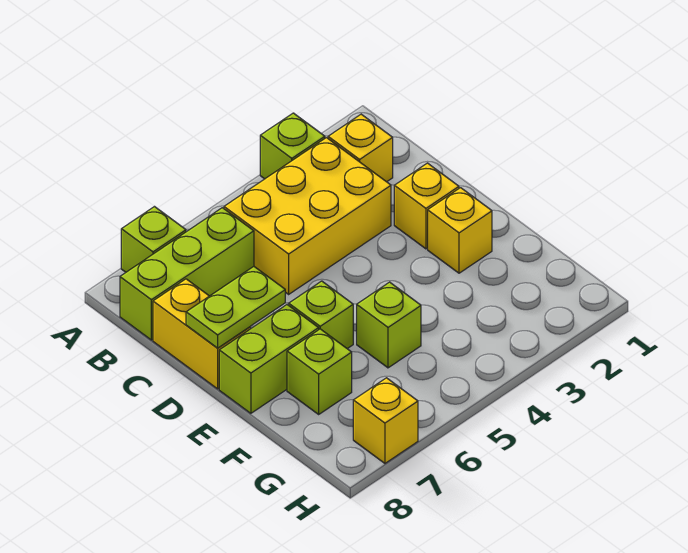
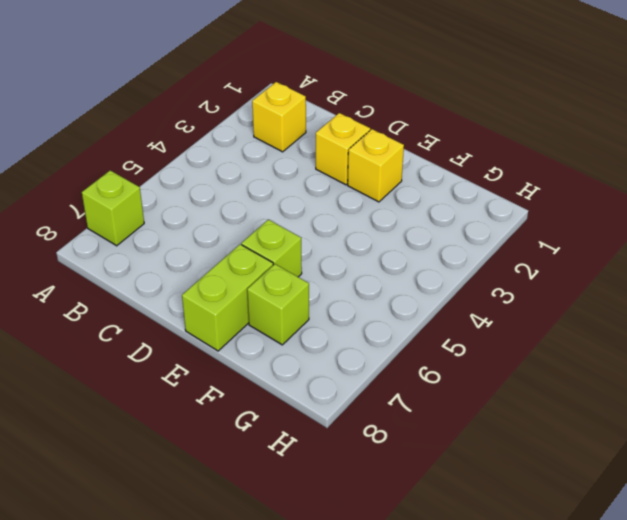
none -> lime brick A3 level 1
none -> yellow brick B3:C5 level 1
none -> lime brick B6:B8 level 1

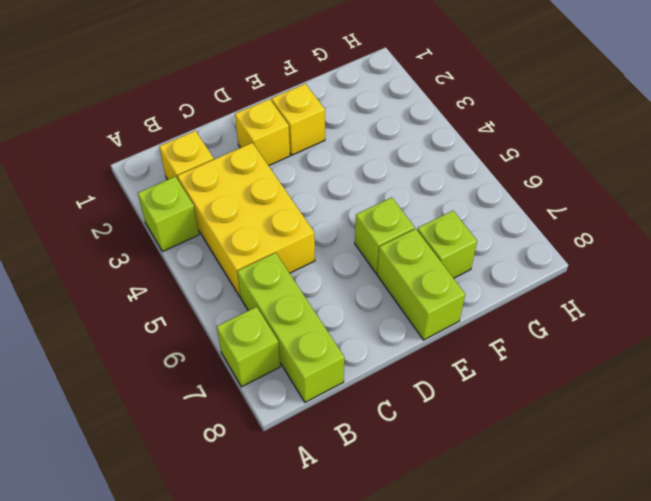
none -> yellow brick C8:D8 level 1
none -> lime brick F5 level 1
none -> yellow brick H7 level 1

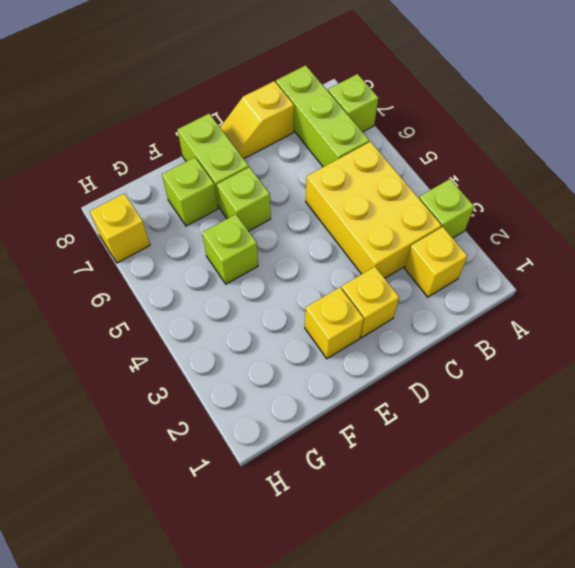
yellow slope C8:D8 level 1 top C -> yellow brick C8:D8 level 1
none -> lime plate D7:D8 level 2

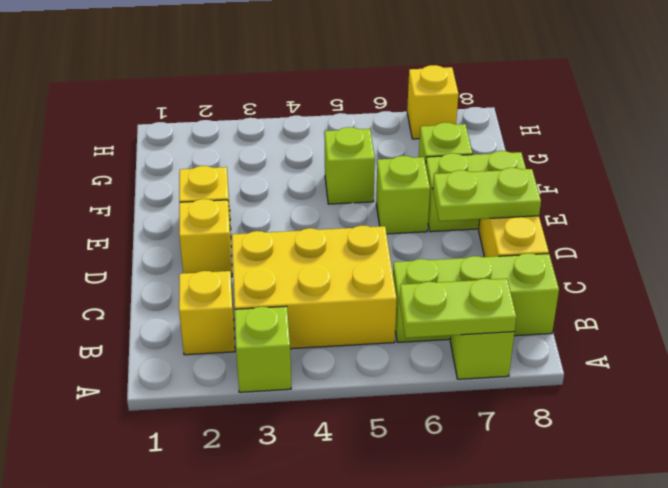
lime plate A6:A7 level 2 -> none

